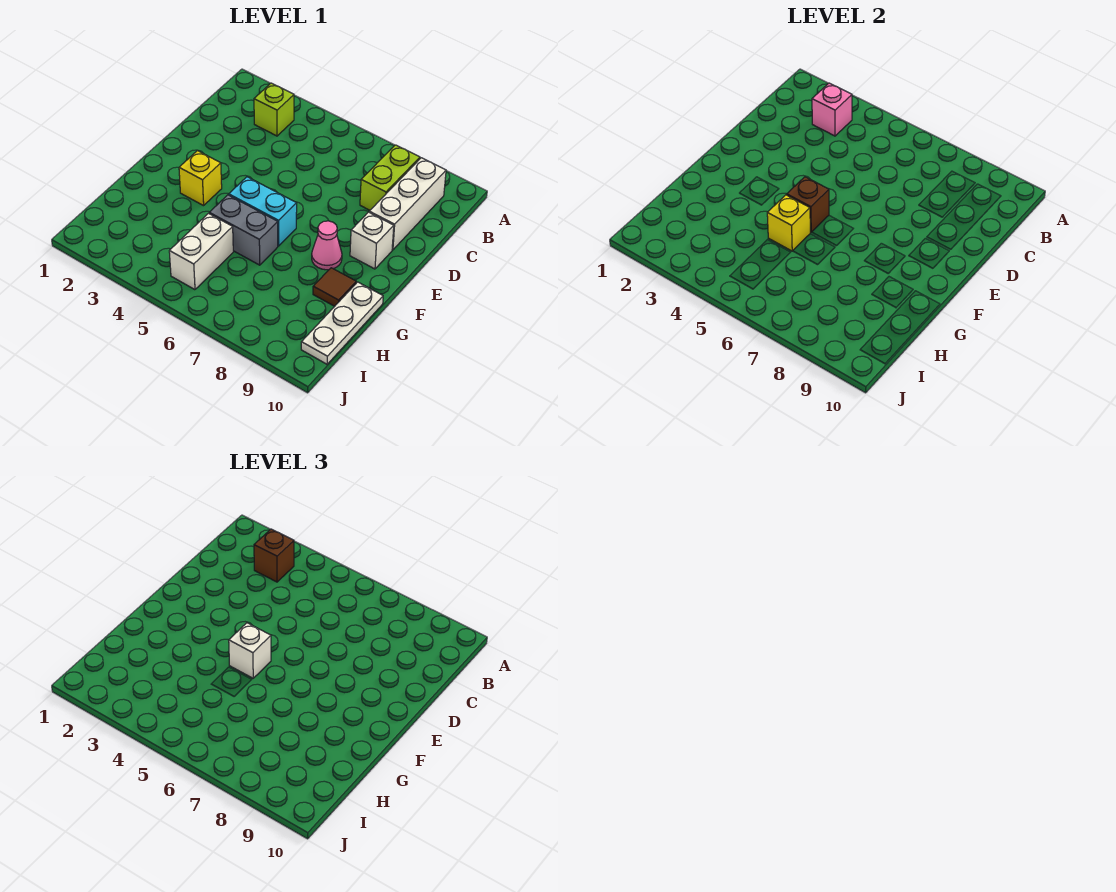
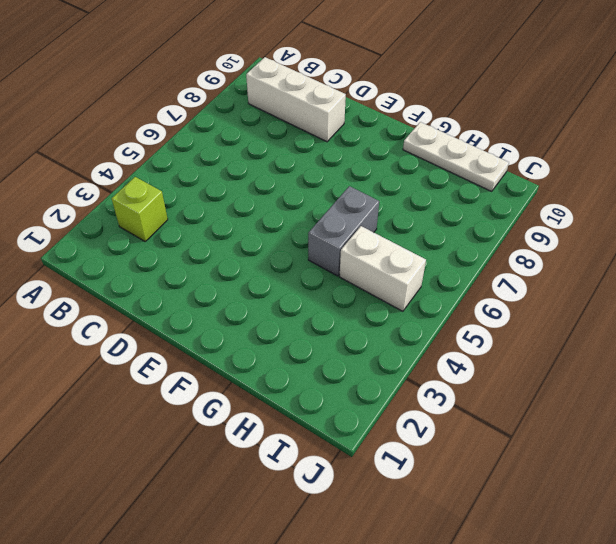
none -> lime brick B8:C8 level 1
none -> white brick E9 level 1
none -> yellow brick F3 level 1

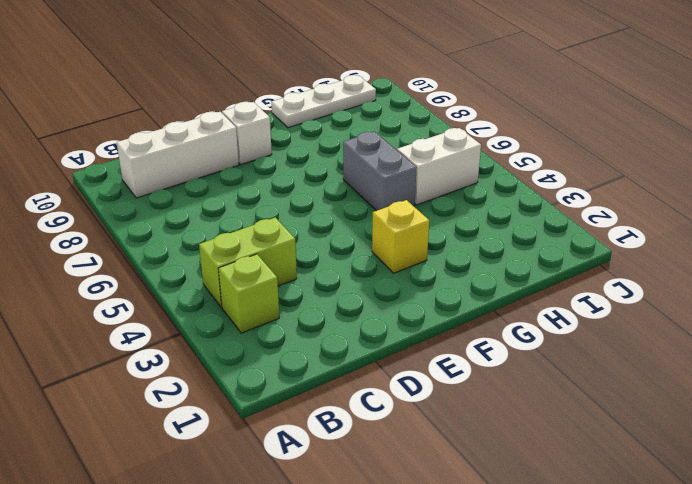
lime brick B4:C4 level 1 -> lime brick B8:C8 level 1
none -> cyan brick F5:F6 level 1
none -> pink cone F8 level 1
none -> brown tile G9 level 1

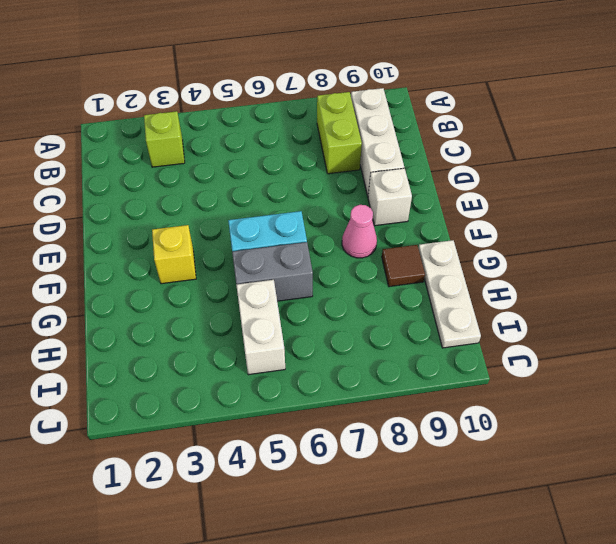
none -> pink brick B3 level 2
none -> brown brick F5 level 2
none -> yellow brick G5 level 2

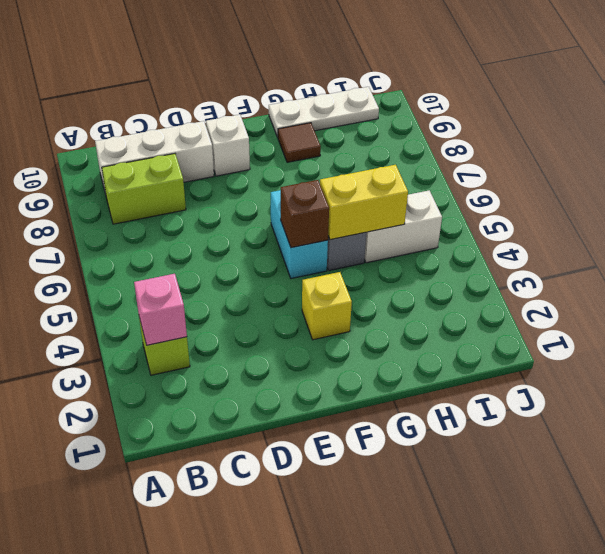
yellow brick G5:H5 level 2 -> yellow brick G5 level 2
none -> pink cone F8 level 1
none -> brown brick B3 level 3
none -> white brick F5 level 3

